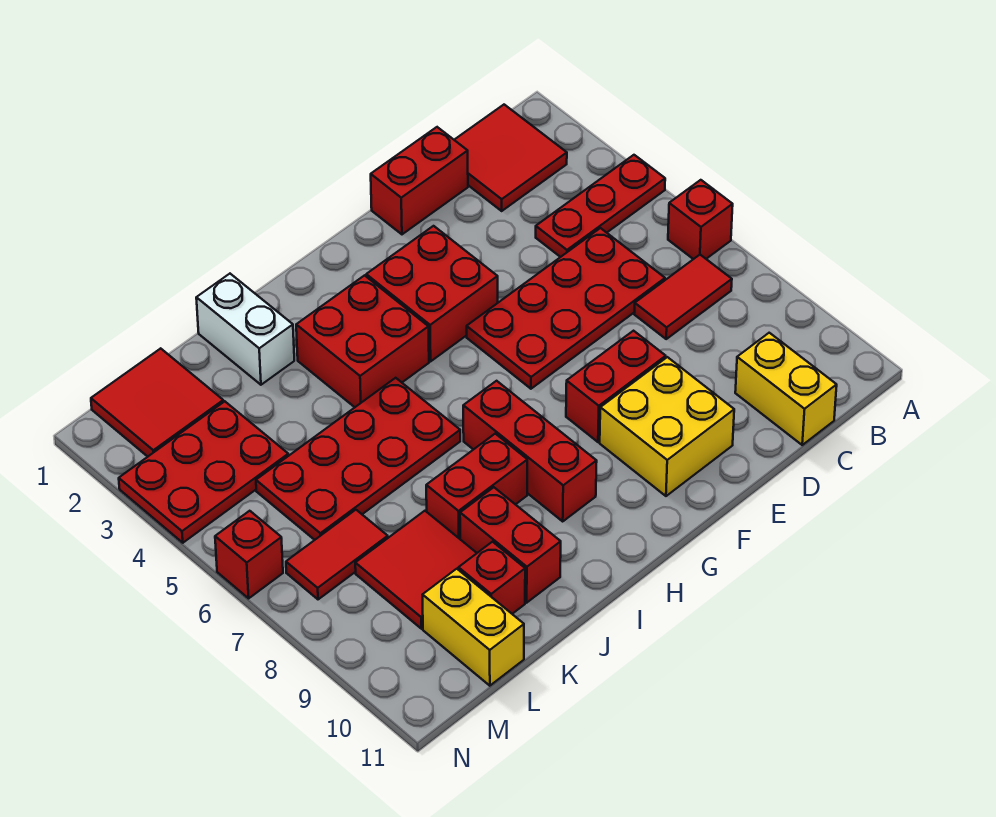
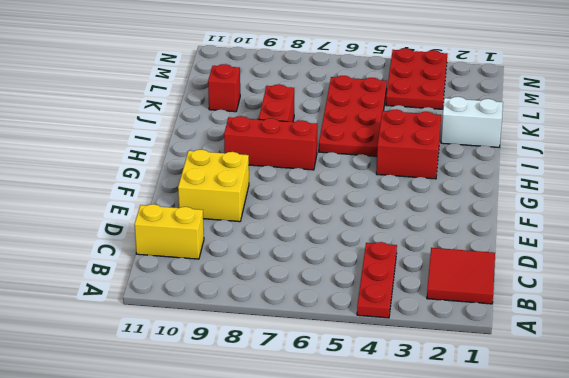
none -> red brick A6 level 1
none -> red tile B7:C7 level 1
none -> red plate C5:F6 level 1

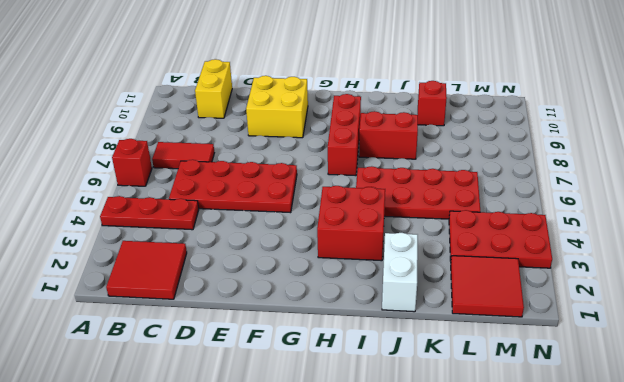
none -> red brick D1:E1 level 1
none -> red brick E8:F8 level 1
none -> red brick F3:G4 level 1

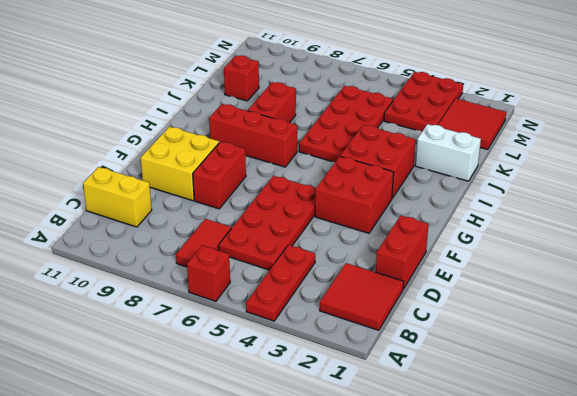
none -> red brick J9:J10 level 1
none -> red tile K8:L9 level 1
none -> red tile L7:M7 level 1

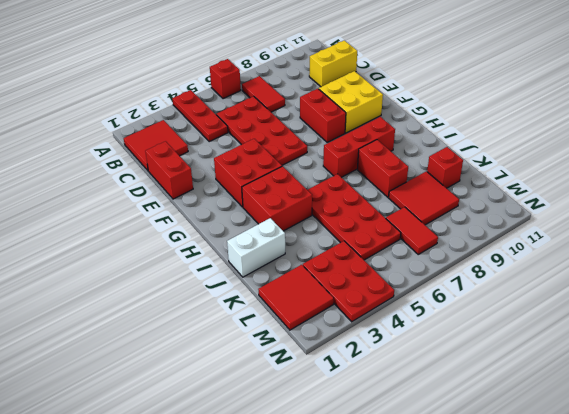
none -> red brick J9:J10 level 1
none -> yellow brick L10:L11 level 1
none -> red brick N6 level 1

